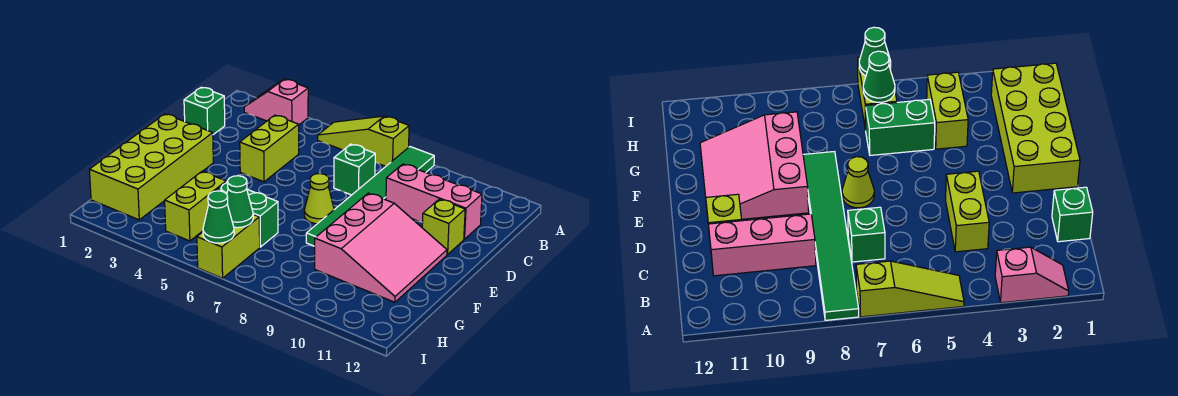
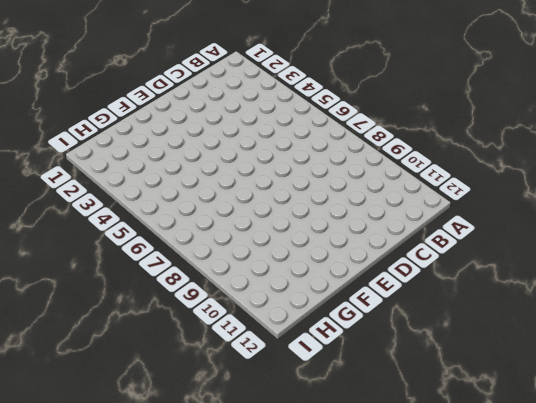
none -> pink slope A2:A3 level 1 top 3
none -> lime slope A5:A7 level 1 top 7
none -> green tile A8:F8 level 1

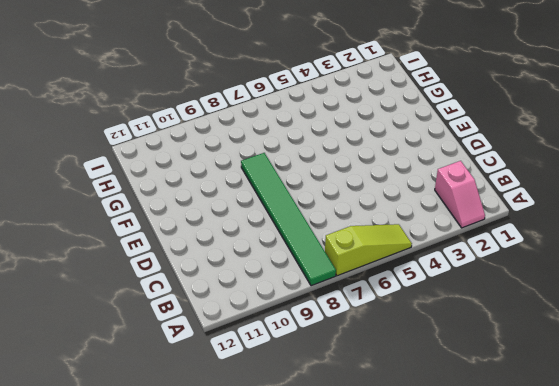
pink slope A2:B2 level 1 top B -> pink slope A2:A3 level 1 top 3
none -> green brick C1 level 1
none -> lime brick C4:D4 level 1
none -> green brick C7 level 1

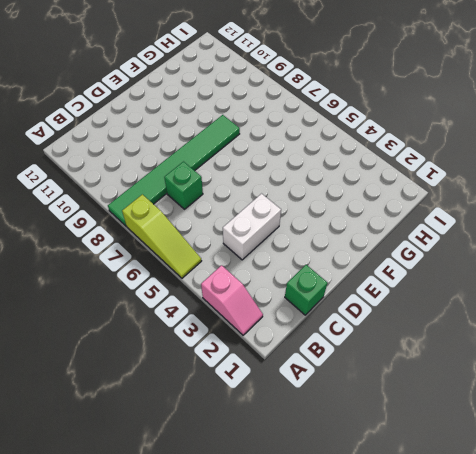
white brick C4:D4 level 1 -> lime brick C4:D4 level 1
none -> pink brick C9:C11 level 1
none -> lime brick D11 level 1
none -> lime brick E1:H2 level 1

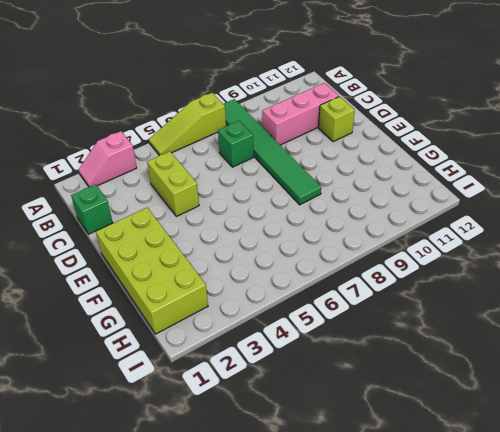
none -> lime cone E7 level 1
none -> pink slope E9:G11 level 1 top 9
none -> lime brick G4:H4 level 1

